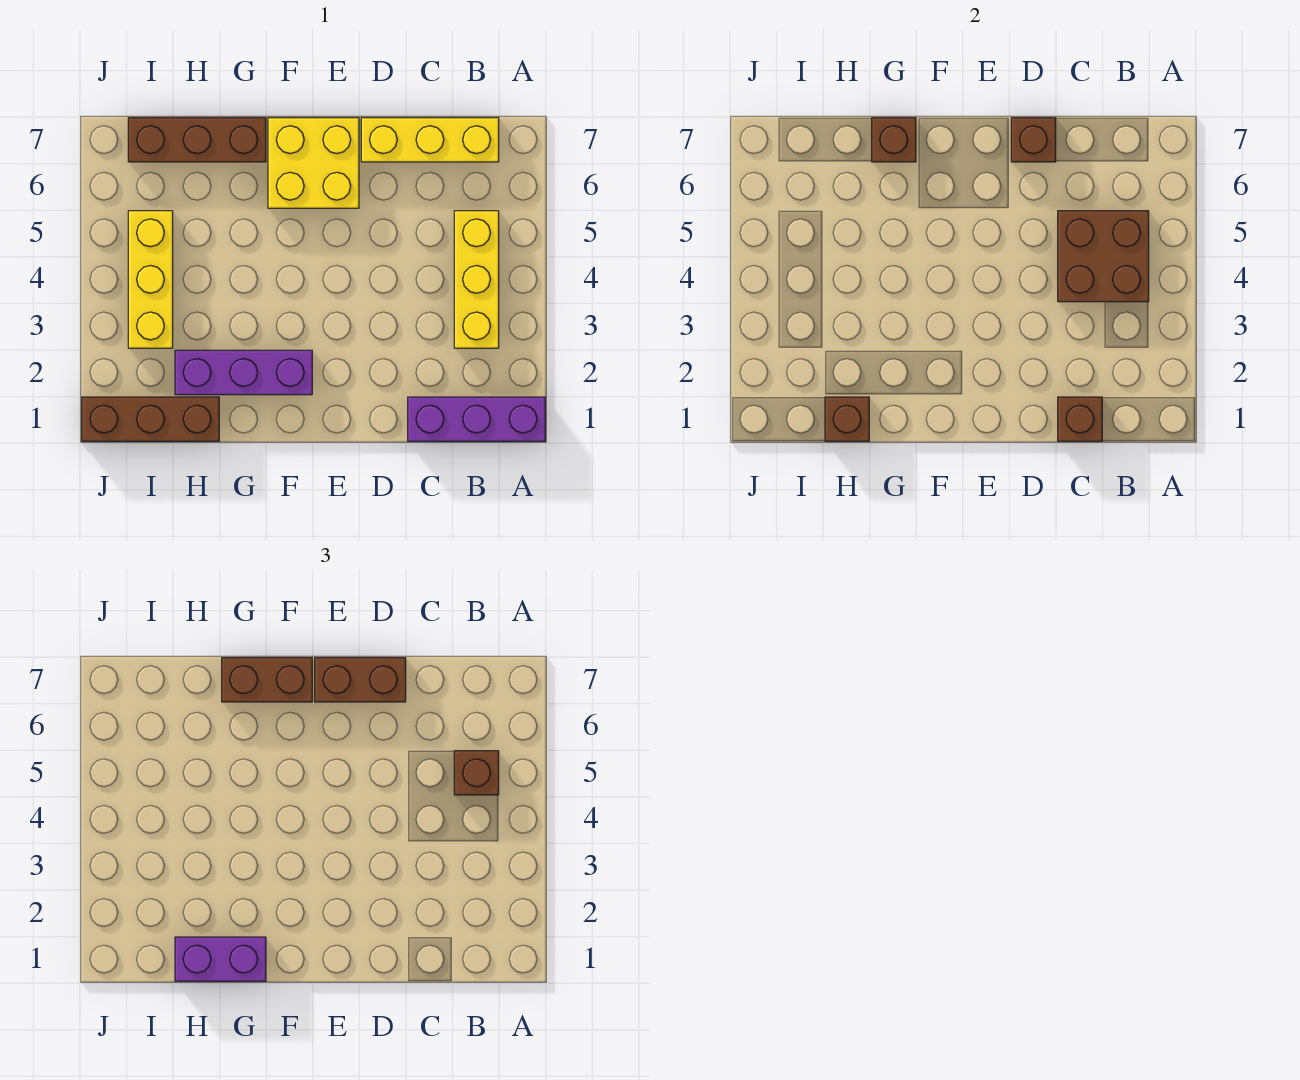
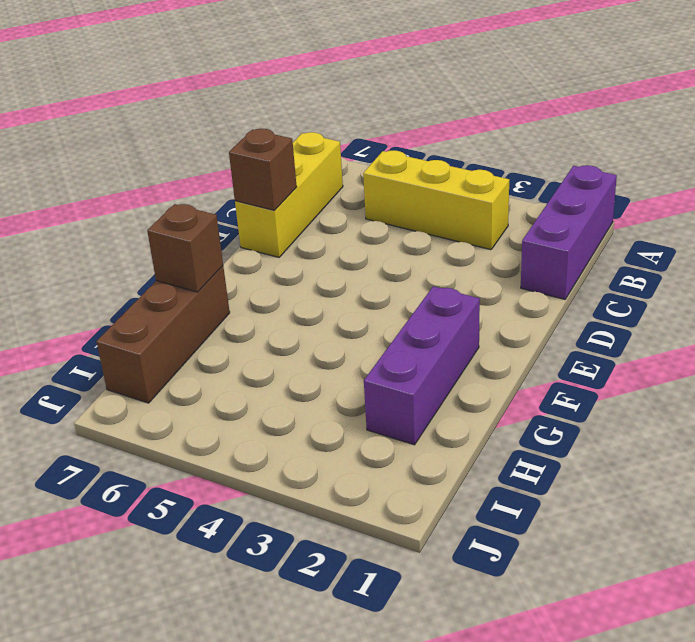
none -> yellow brick E6:F7 level 1
none -> brown brick H1:J1 level 1
none -> yellow brick I3:I5 level 1

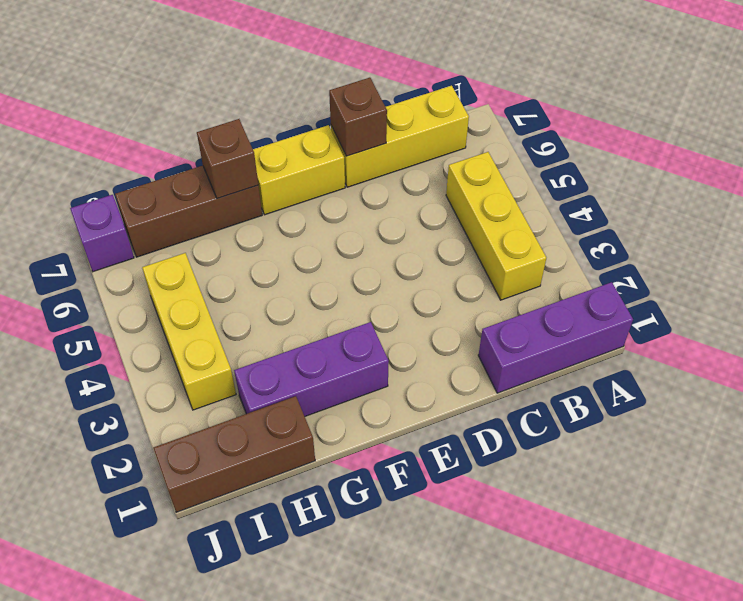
yellow brick E7:F7 level 1 -> yellow brick E6:F7 level 1
purple brick J7 level 1 -> none
none -> brown brick B4:C5 level 2
none -> brown brick C1 level 2
none -> brown brick H1 level 2

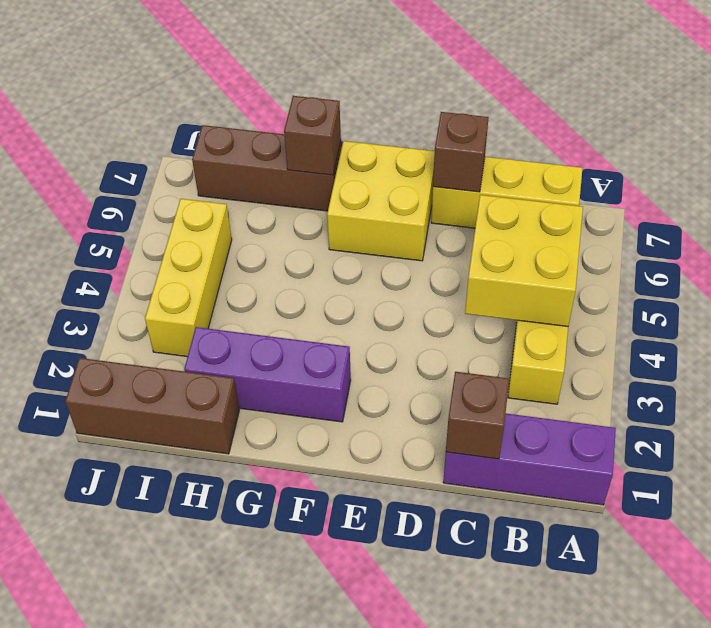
yellow brick B4:C5 level 2 -> brown brick B4:C5 level 2
none -> brown brick H1 level 2
none -> brown brick B5 level 3
none -> brown brick D7:E7 level 3

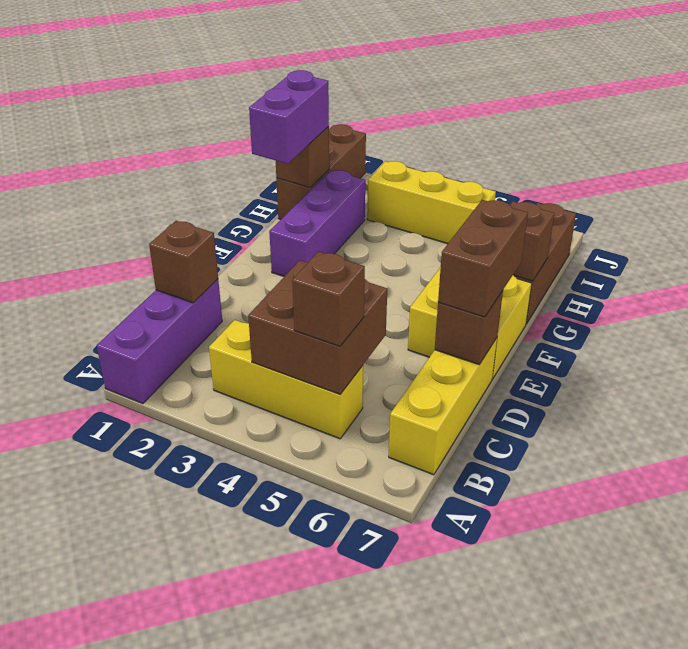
none -> brown brick F7:G7 level 3

